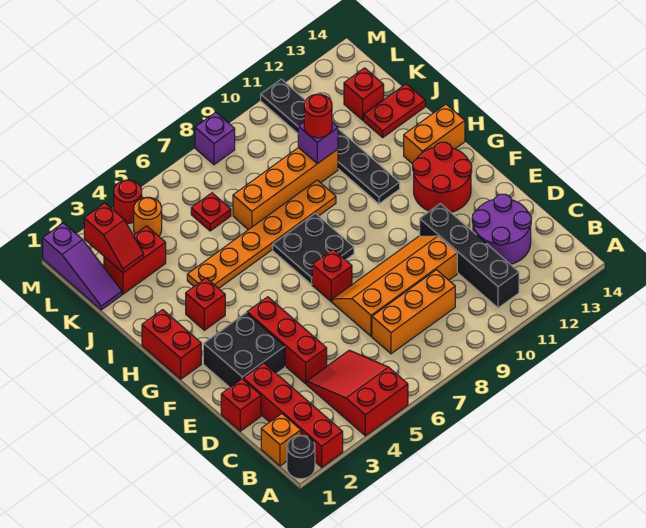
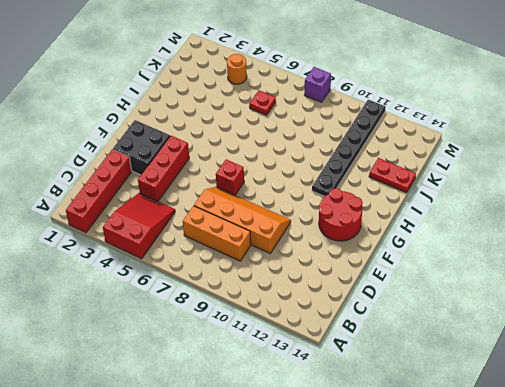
none -> black round brick A1 level 1
none -> orange brick B1 level 1
none -> black brick B11:E11 level 1
none -> purple round brick C12:D13 level 1

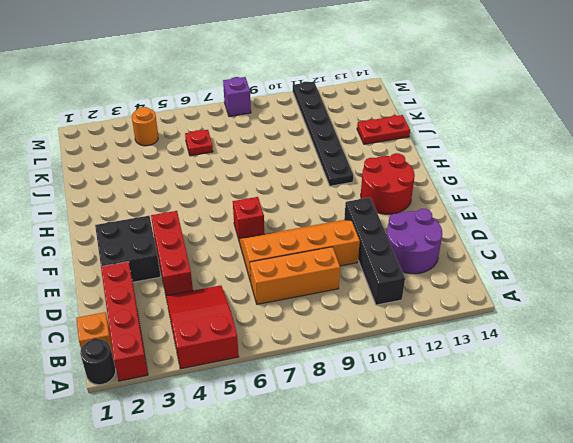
none -> red brick D1 level 1
none -> red brick G1:H1 level 1
none -> black plate G7:H8 level 1
none -> red brick H3 level 1

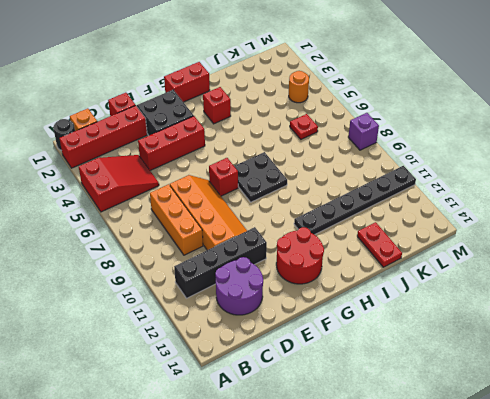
none -> orange brick H13:H14 level 1
none -> orange plate I4:I9 level 1
none -> orange brick J7:J10 level 1
none -> purple slope K1:M1 level 1 top M

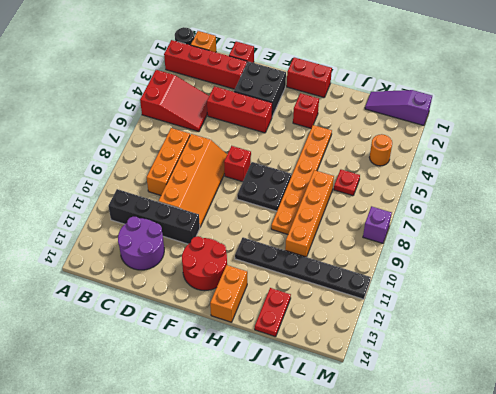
none -> red brick K2:K3 level 1
none -> red brick K13 level 1
none -> red round brick M4 level 1
none -> purple brick J10 level 2

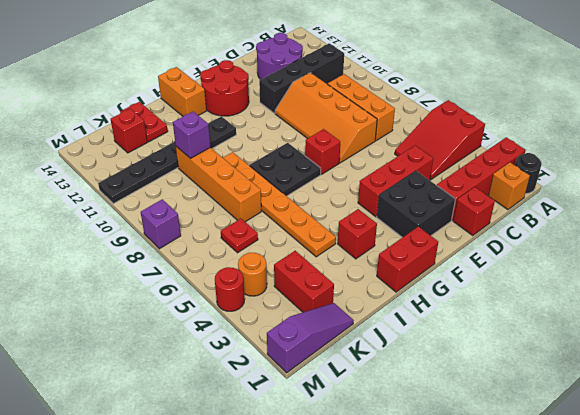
none -> red slope K2:L2 level 2 top L
none -> red round brick J10 level 3

